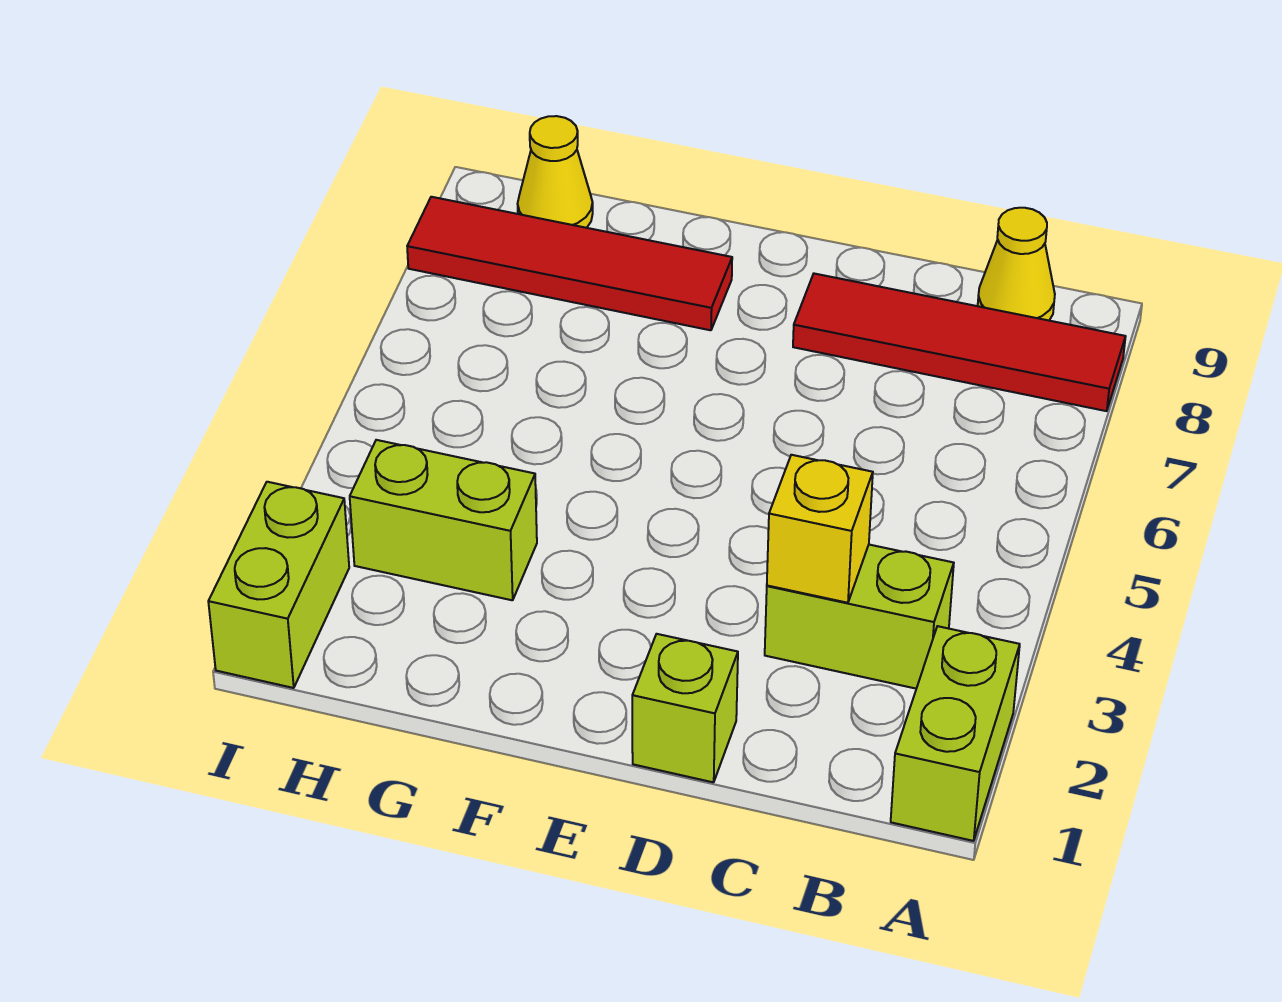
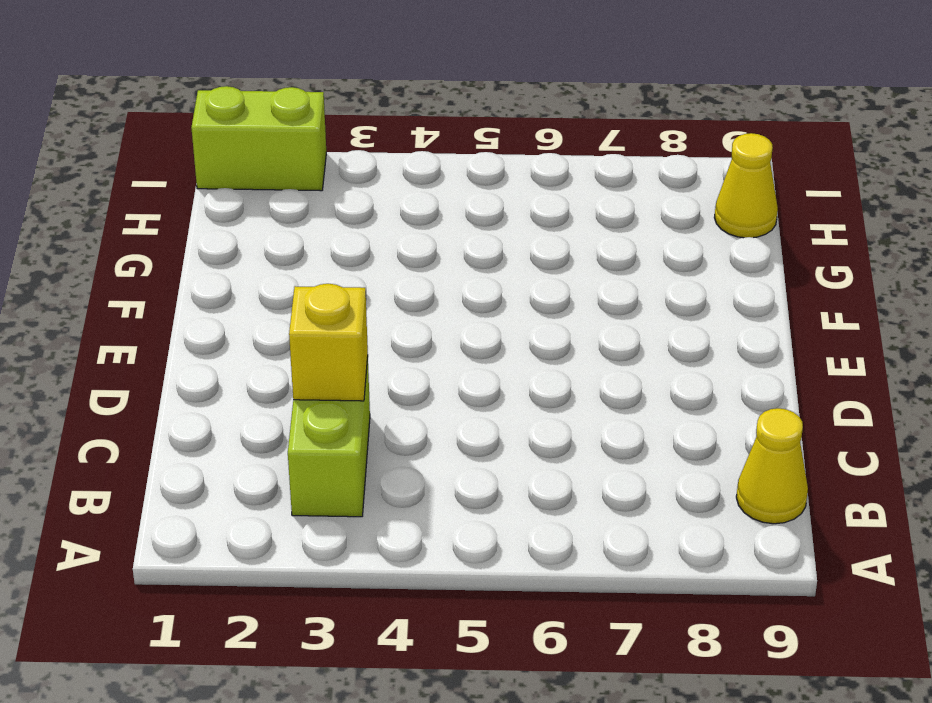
none -> lime brick A1:A2 level 1
none -> red tile A8:D8 level 1

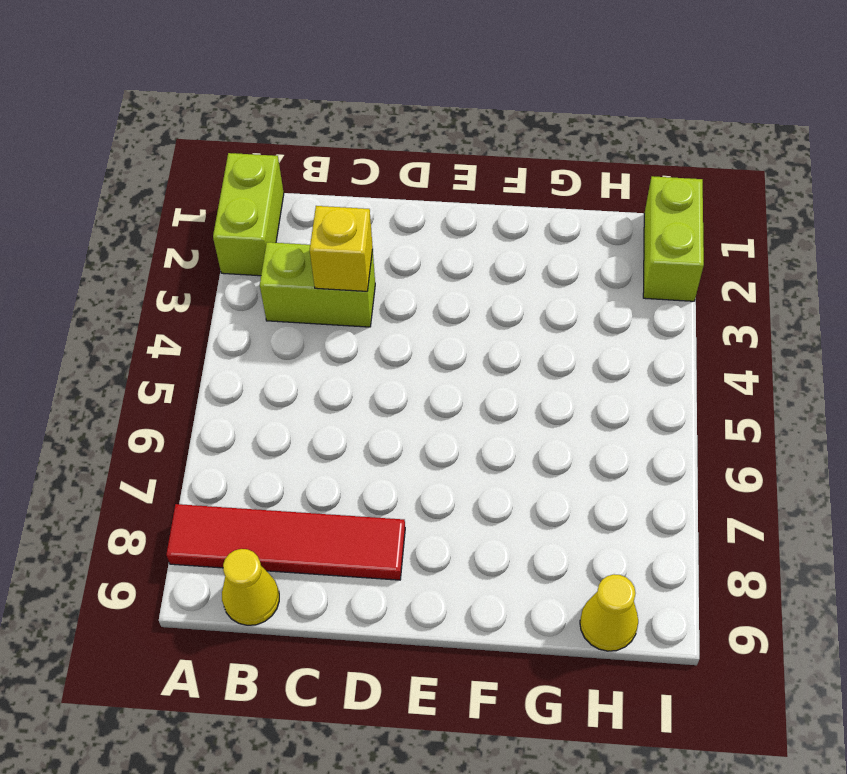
none -> lime brick D1 level 1
none -> red tile F8:I8 level 1

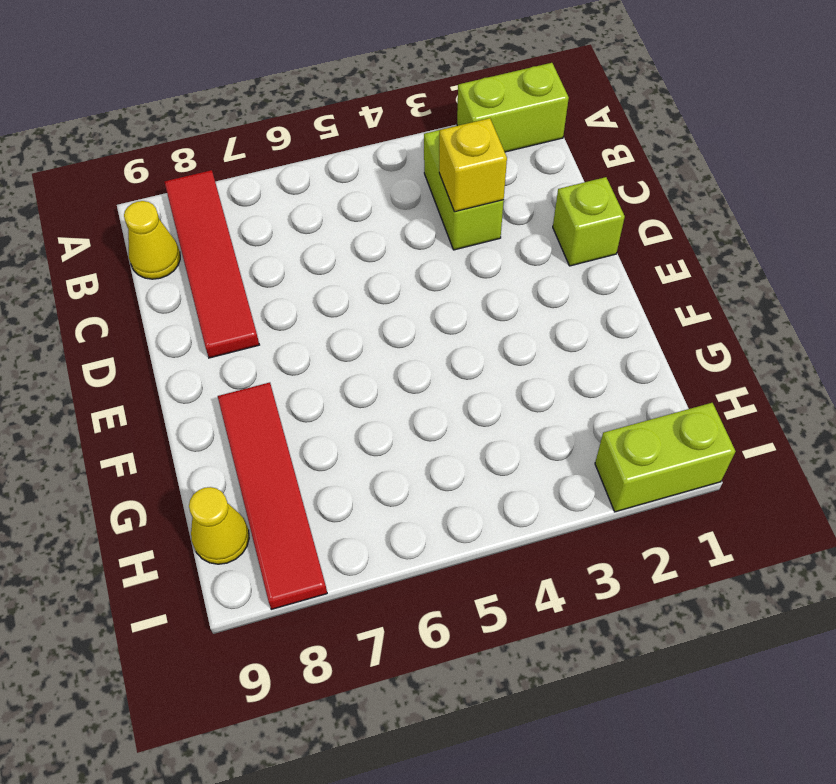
none -> lime brick G3:H3 level 1

